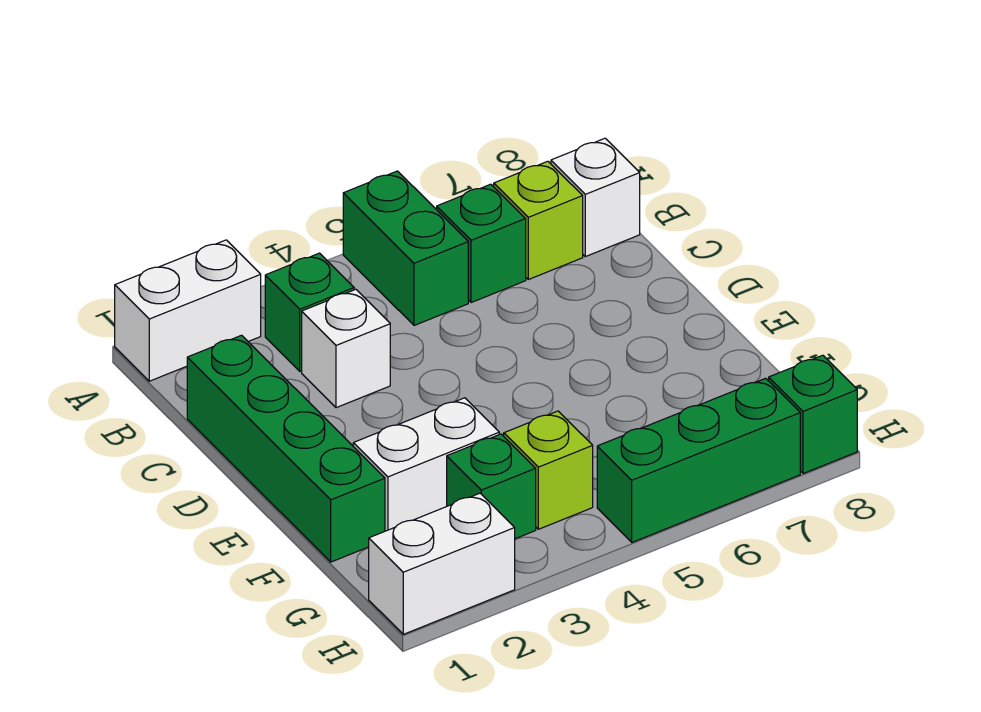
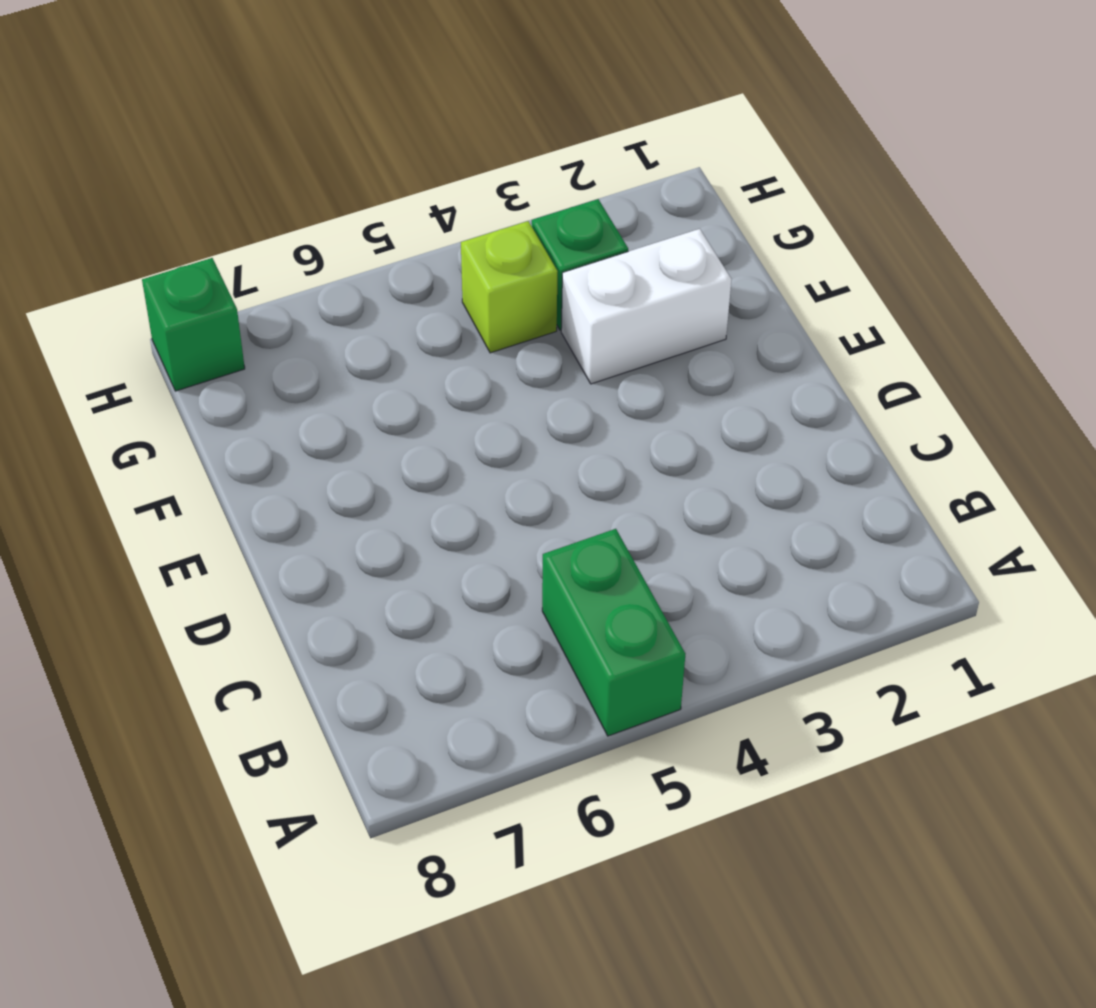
none -> white brick A1:A2 level 1
none -> green brick B3 level 1
none -> green brick B6 level 1

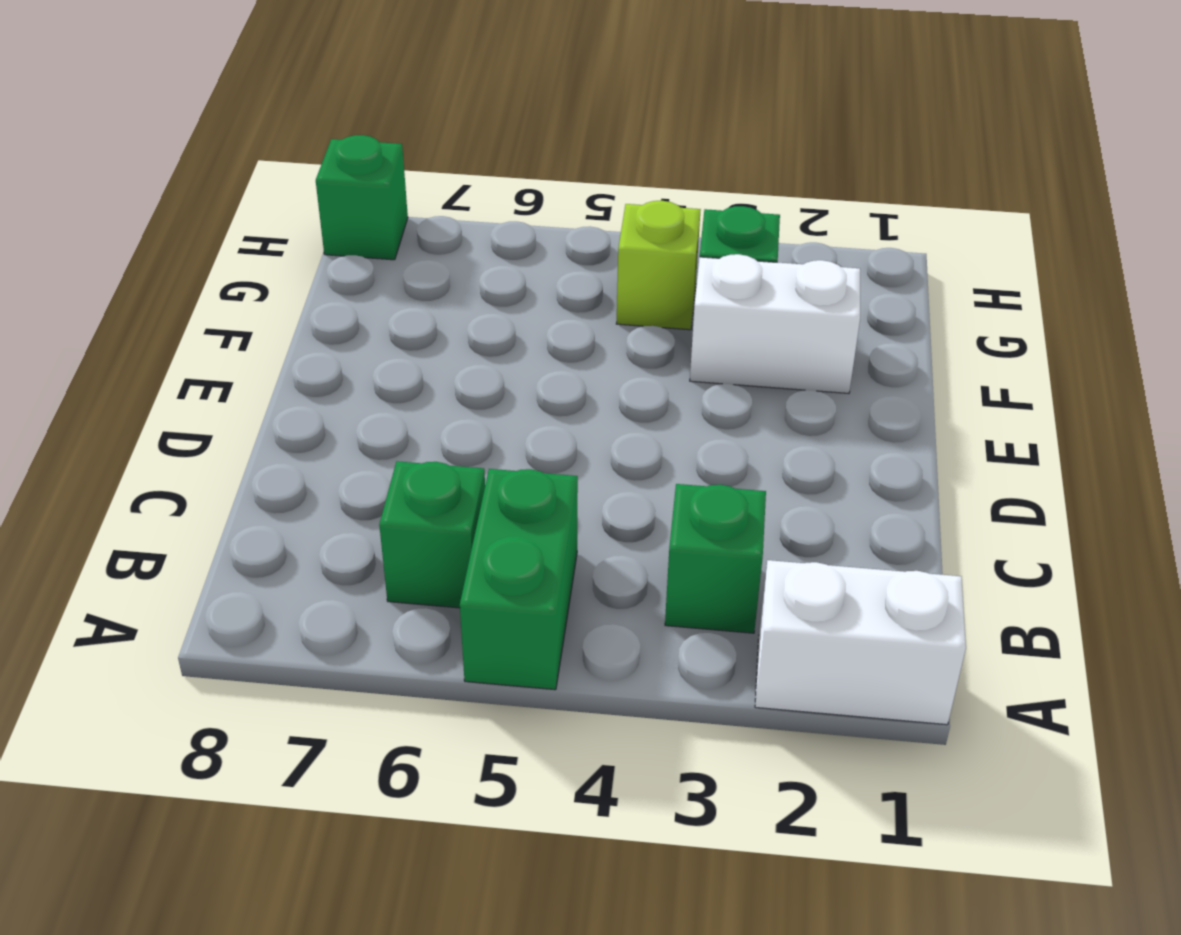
none -> lime brick B7 level 1
none -> white brick B8 level 1
none -> green brick C1:F1 level 1

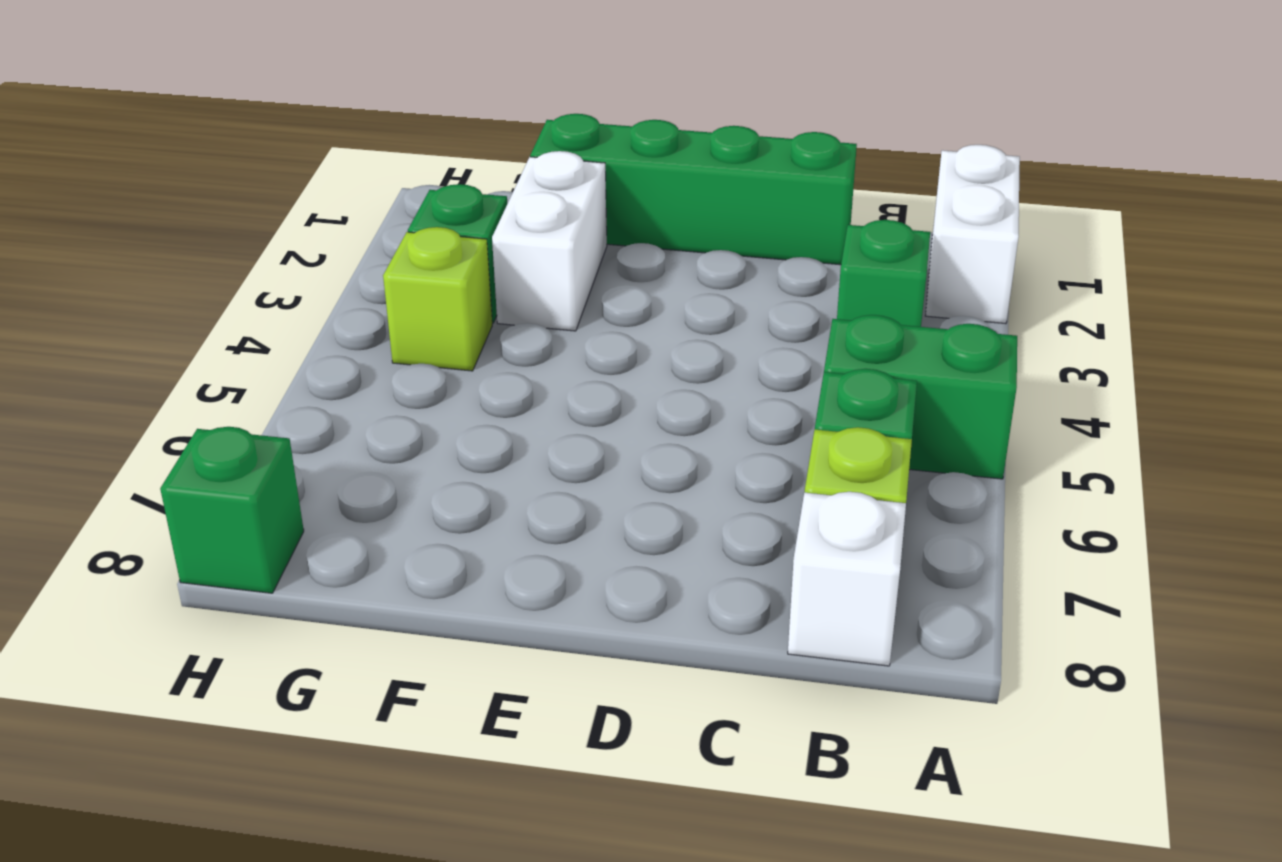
none -> white brick C3 level 1
none -> white brick H1:H2 level 1
none -> green brick H5:H7 level 1

